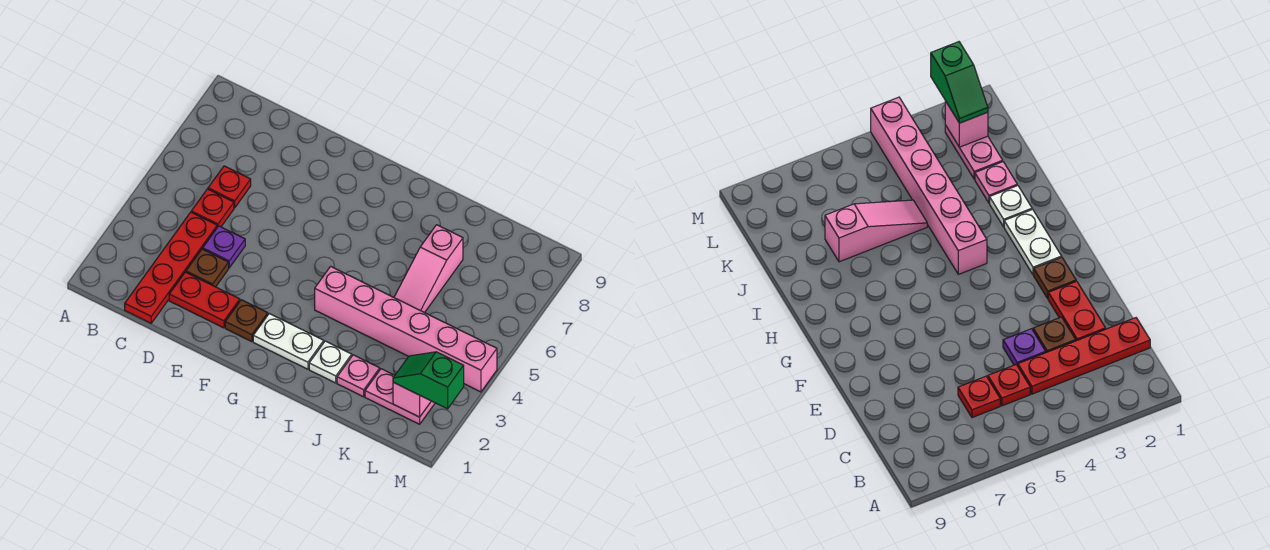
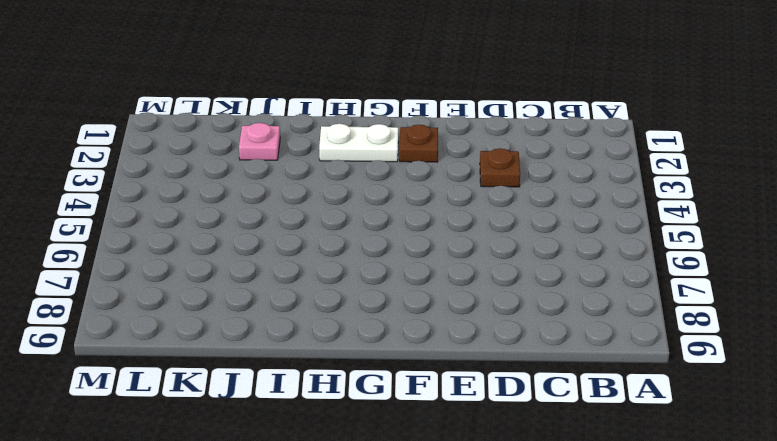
none -> red plate C1:C4 level 1
none -> red plate C5 level 1
none -> red plate C6 level 1

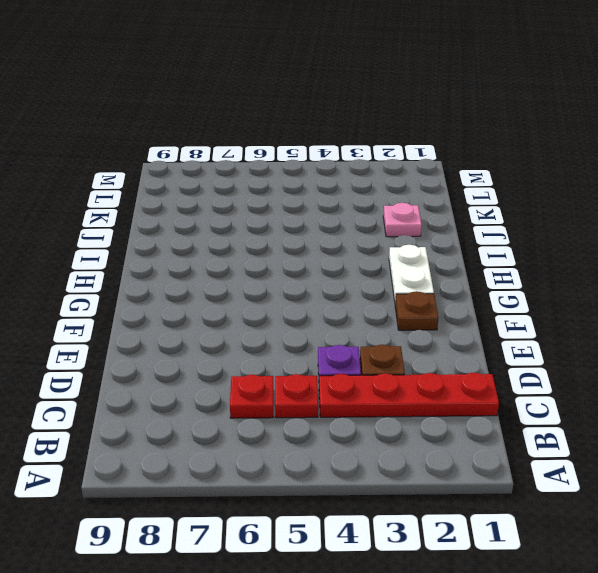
none -> red plate D2:E2 level 1
none -> pink brick H4:M4 level 1
none -> white plate I2 level 1

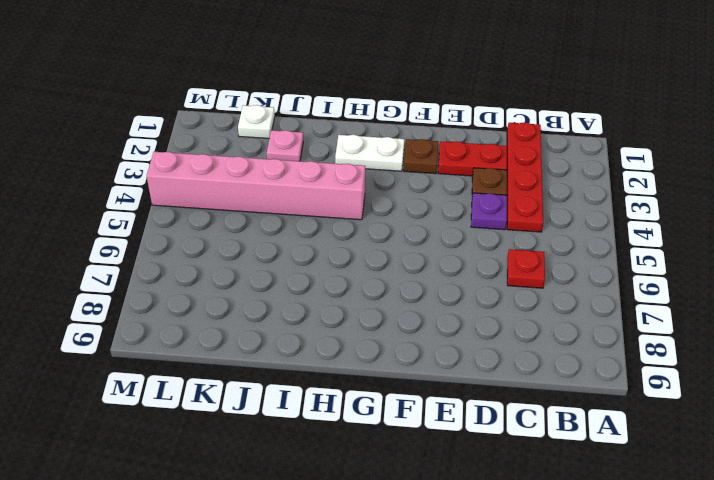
white plate K1 level 1 -> white plate I2 level 1
none -> red plate C5 level 1
none -> pink slope J5:J7 level 1 top 7
none -> pink plate K2:L2 level 1

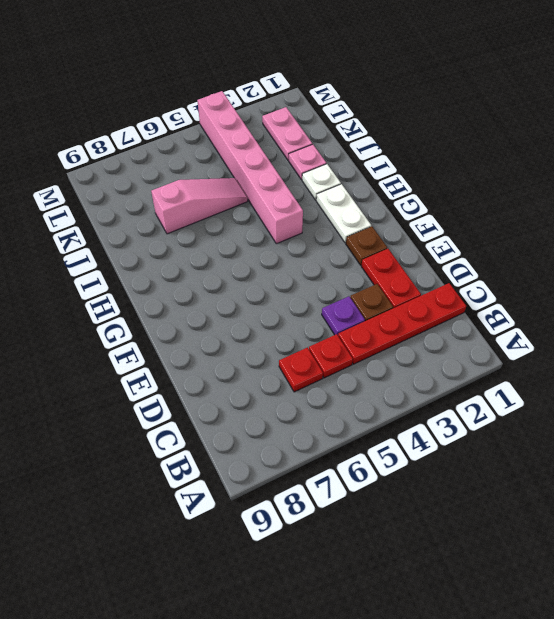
none -> pink brick L2 level 2
none -> green slope L2:M2 level 3 top M

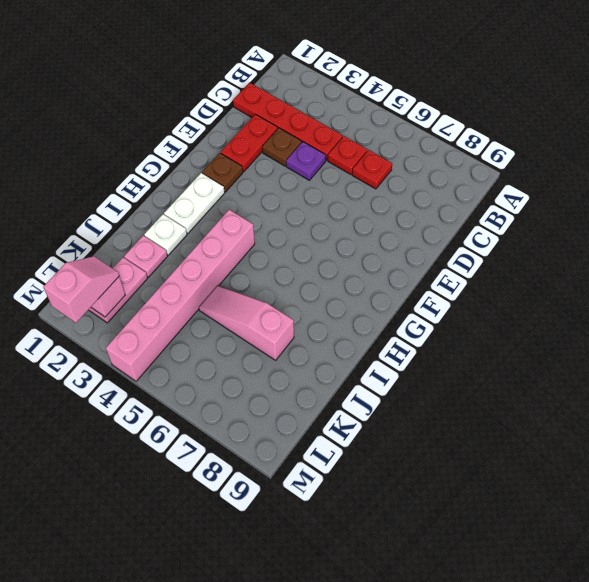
pink slope L2:M2 level 3 top M -> green slope L2:M2 level 3 top M

